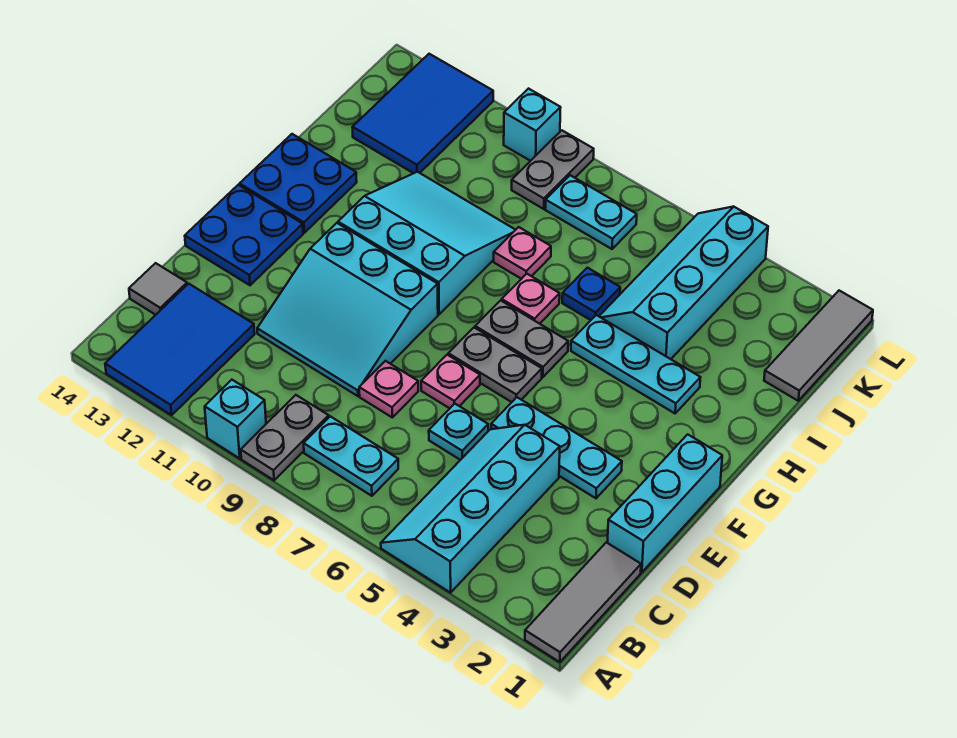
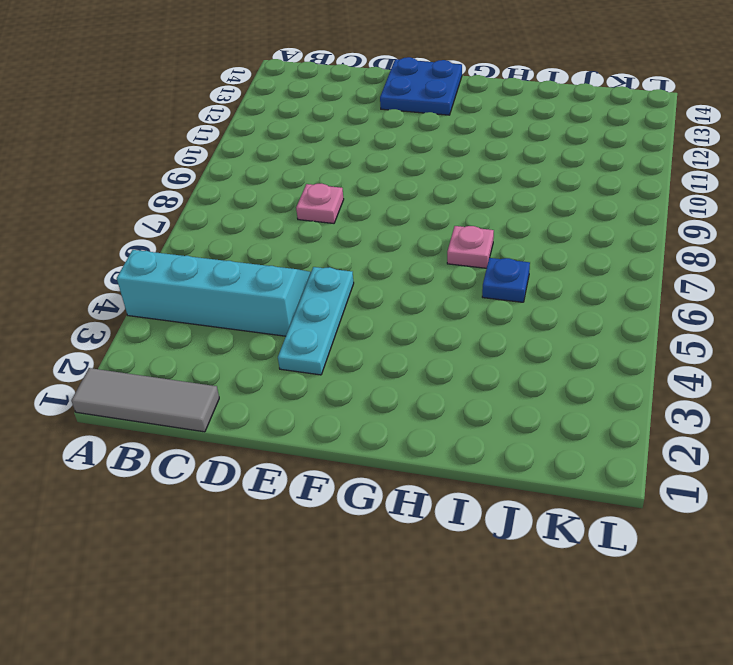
none -> grey plate A9:B9 level 1
none -> cyan brick A10 level 1
none -> blue tile A12:C13 level 1

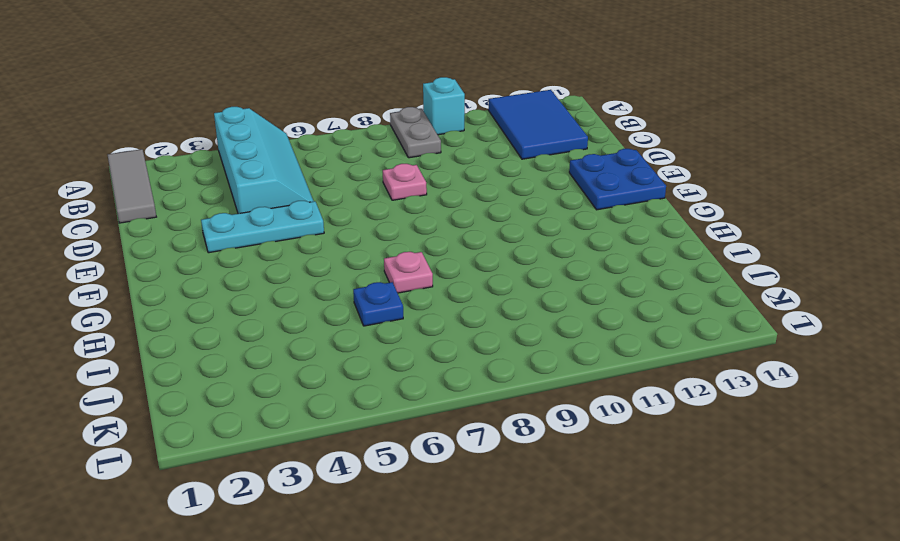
none -> cyan plate B7:B8 level 1
none -> grey tile C14 level 1
none -> cyan brick D1:F1 level 1

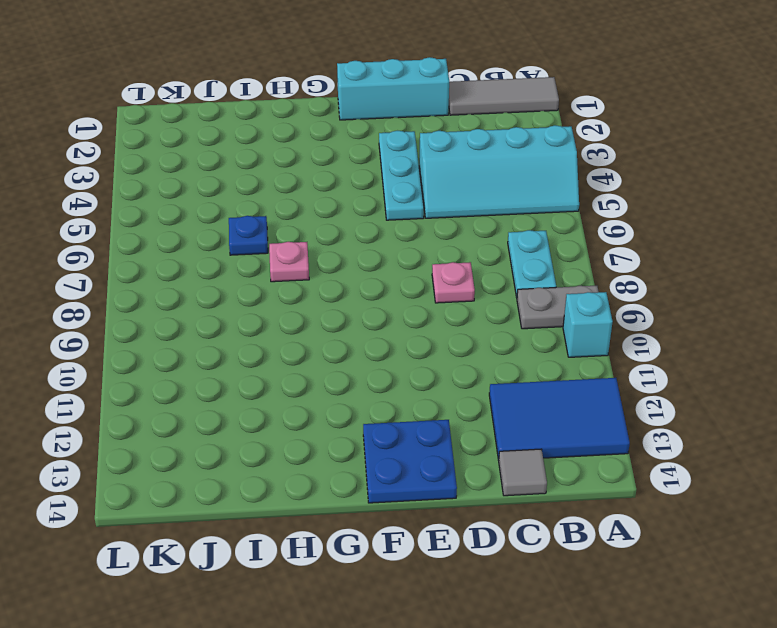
none -> cyan plate D6 level 1
none -> cyan slope D9:F11 level 1 top F
none -> pink plate E7 level 1

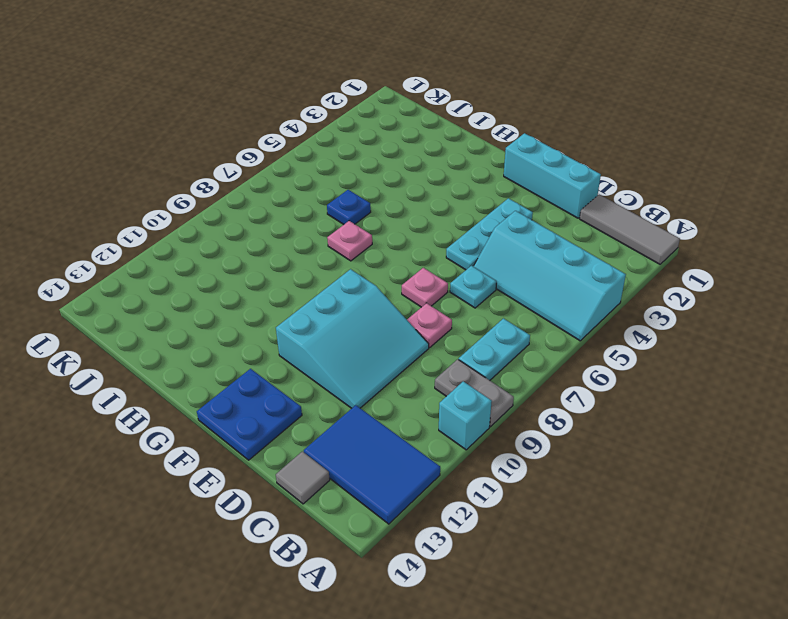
none -> grey plate F6:F7 level 1
none -> grey plate G6:G7 level 1
none -> cyan slope G9:I11 level 1 top G

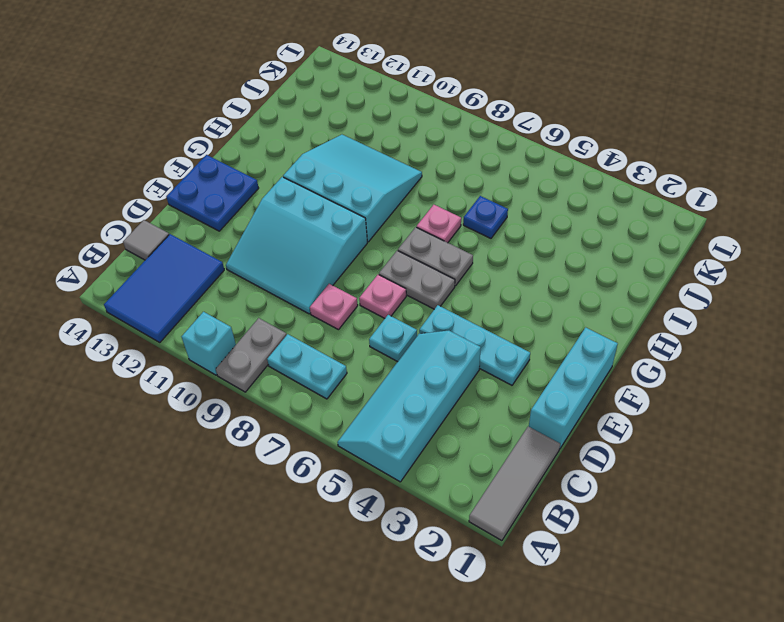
none -> blue plate G13:H14 level 1
none -> cyan plate H3:H5 level 1
none -> cyan slope I4:L5 level 1 top 4

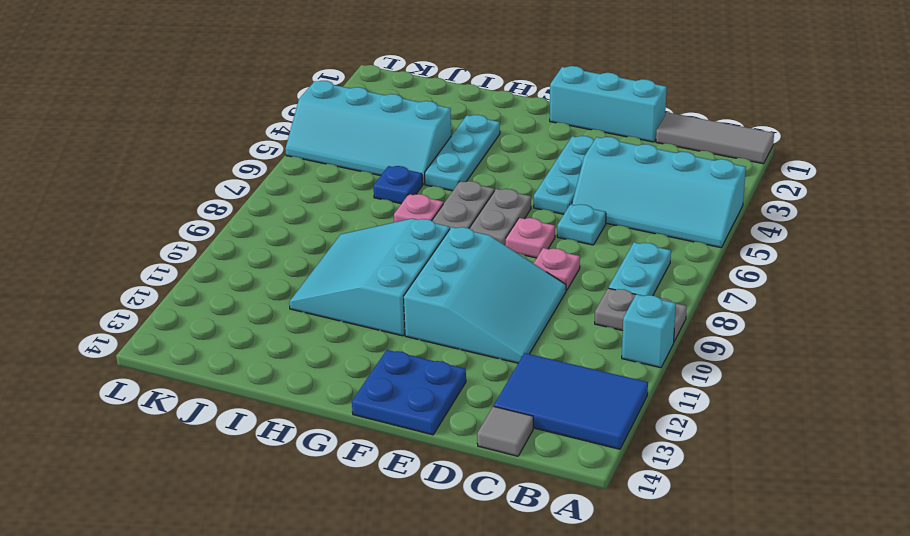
none -> blue plate G13:H14 level 1
none -> pink plate I8 level 1
none -> grey tile J1:L1 level 1

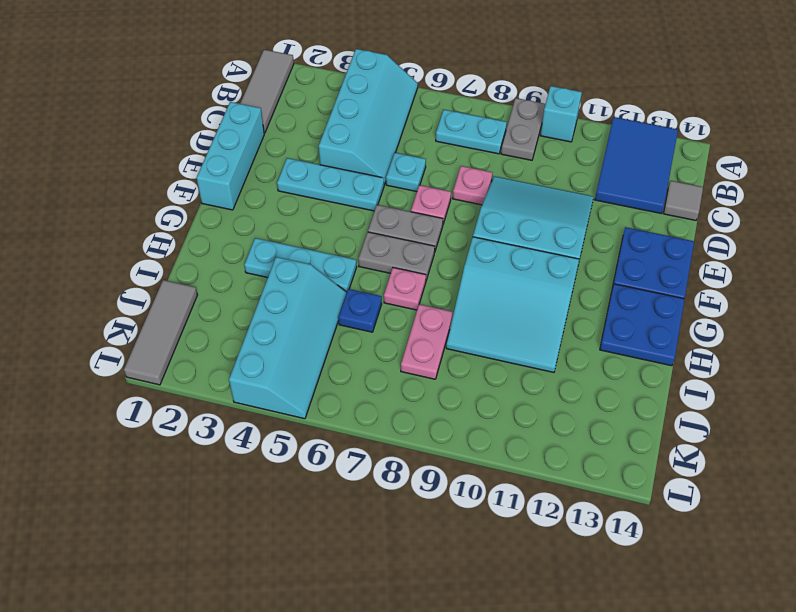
pink plate I8:J8 level 1 -> pink plate I8 level 1
none -> blue tile J12:L13 level 1
none -> cyan plate K7:K8 level 1
none -> grey plate K9:L9 level 1

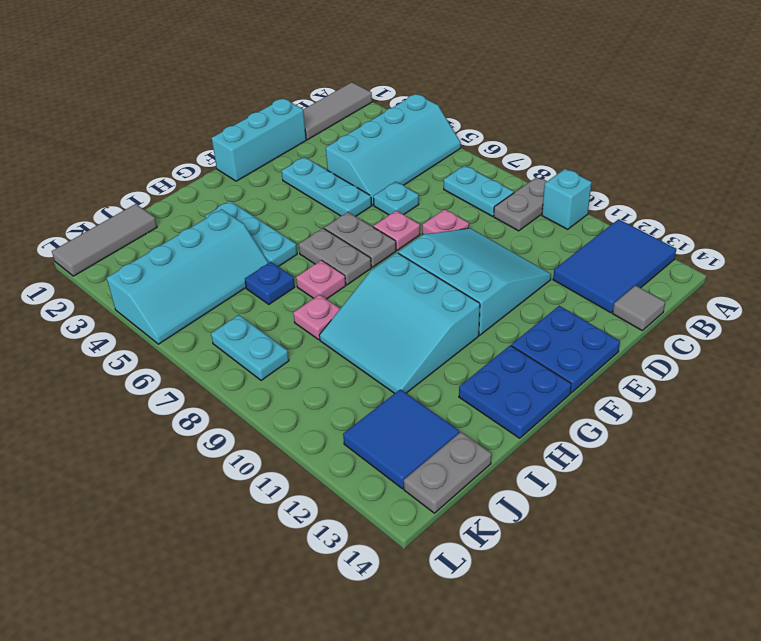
blue tile J12:K13 level 1 -> blue tile J12:L13 level 1
grey plate J14:K14 level 1 -> grey plate K9:L9 level 1
none -> cyan brick L10 level 1

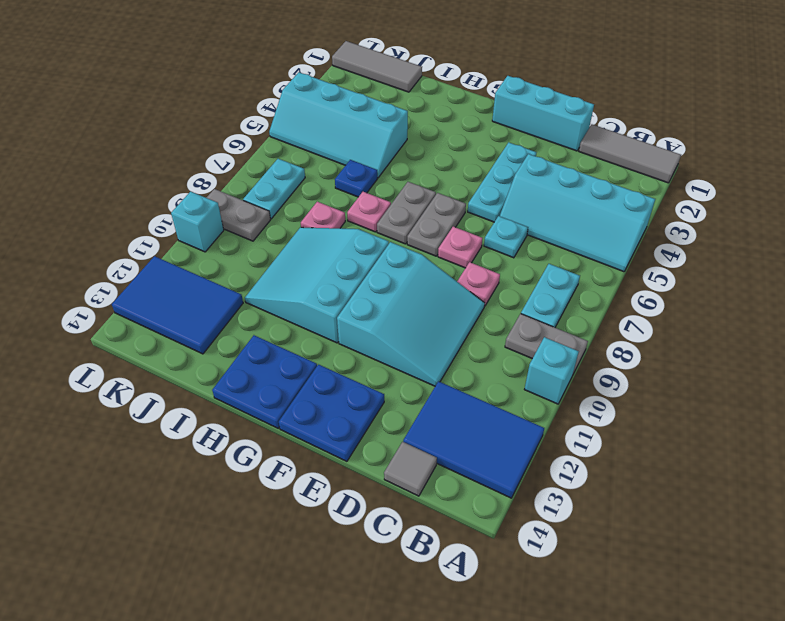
none -> cyan plate H3:H5 level 1

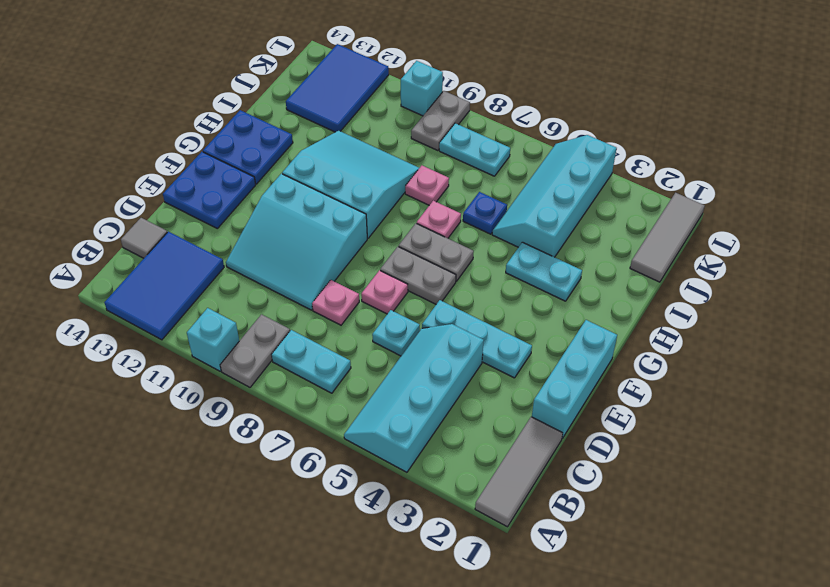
cyan plate H3:H4 level 1 -> cyan plate H3:H5 level 1

